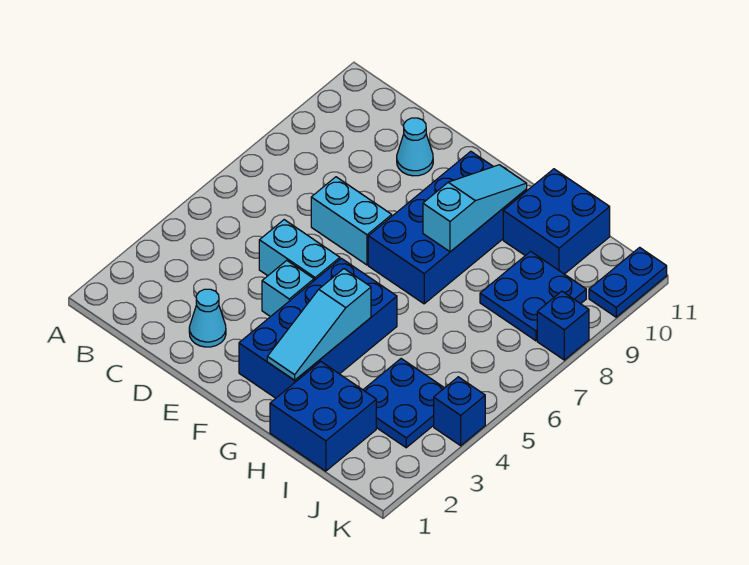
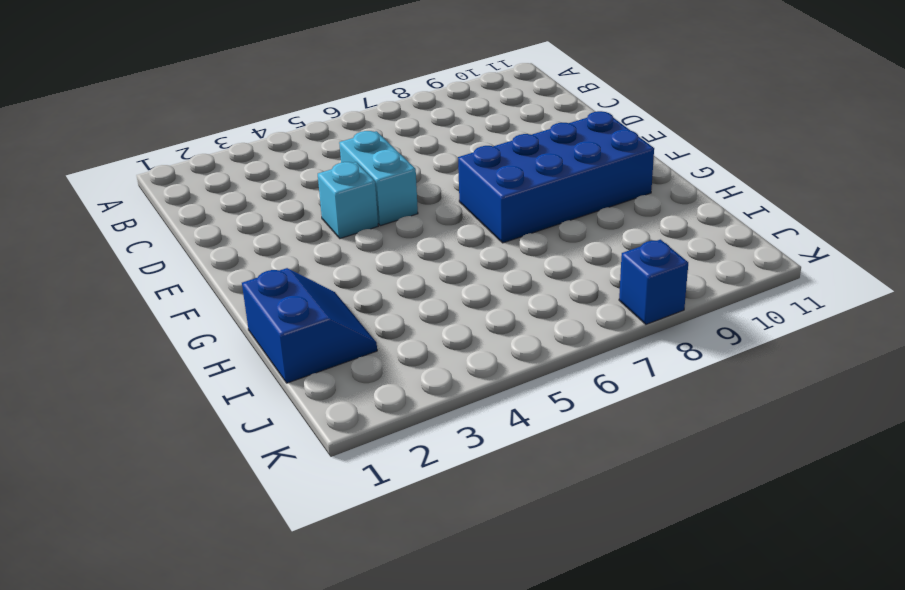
blue slope H1:I2 level 1 top 1 -> blue brick H1:I2 level 1
none -> cyan cone D2 level 1
none -> cyan brick D7:E7 level 1
none -> cyan cone D10 level 1

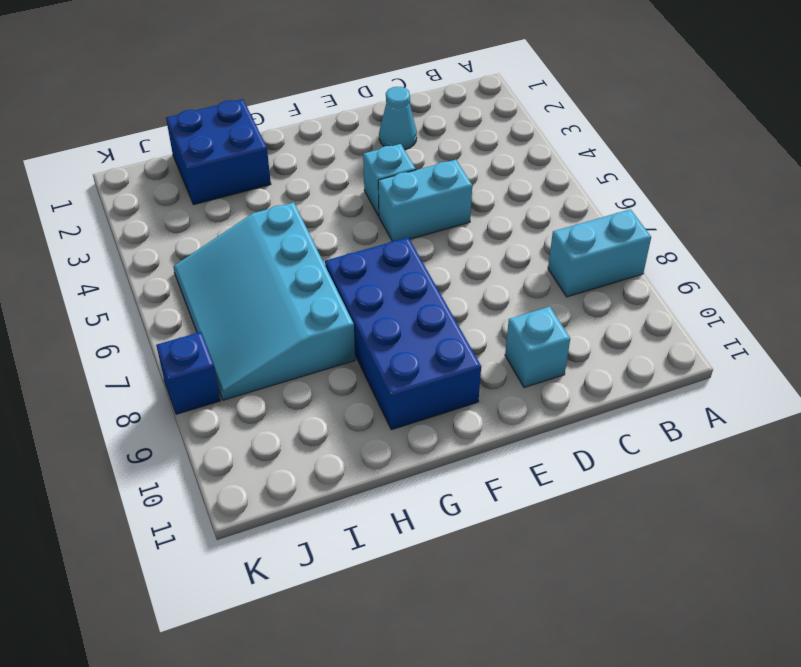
cyan brick A8:B8 level 1 -> cyan brick D7:E7 level 1
cyan brick D10 level 1 -> cyan cone D10 level 1
cyan slope H5:J8 level 1 top H -> blue plate I8:J9 level 1
none -> blue brick F2:G5 level 1
none -> blue brick H10:I11 level 1
none -> blue plate I3:J4 level 1

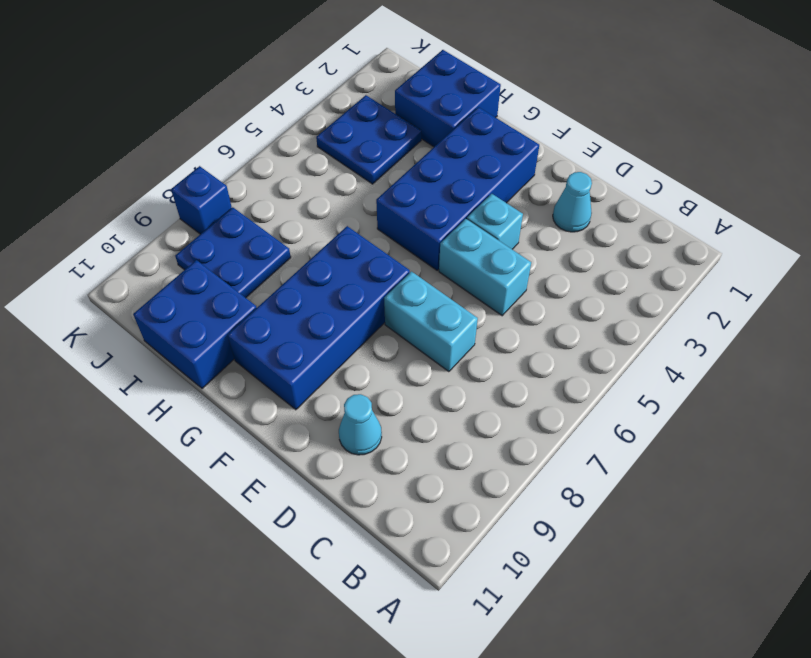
none -> blue brick K4 level 1
none -> blue plate K10:K11 level 1
none -> cyan slope G2:G4 level 2 top 4

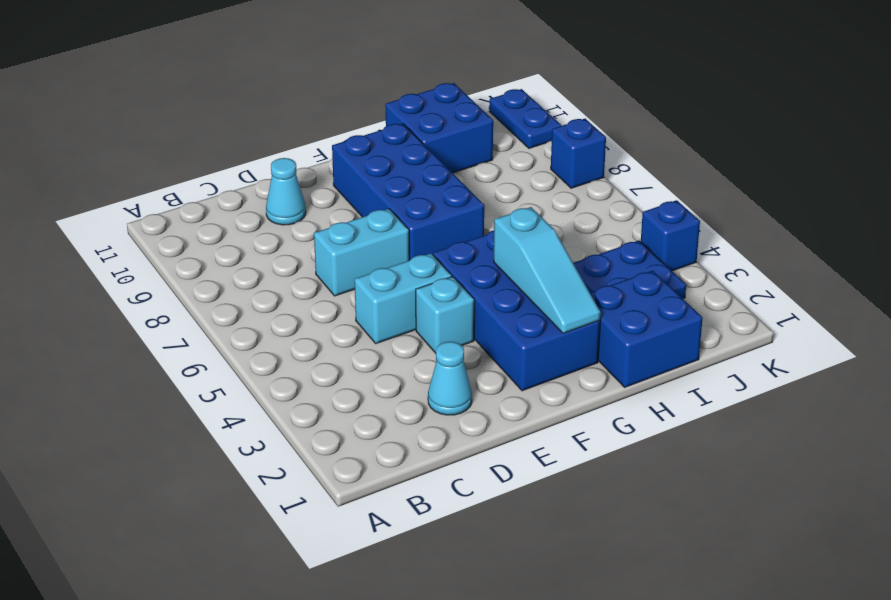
none -> blue plate I8:J9 level 1
none -> cyan slope G8:G10 level 2 top 8

